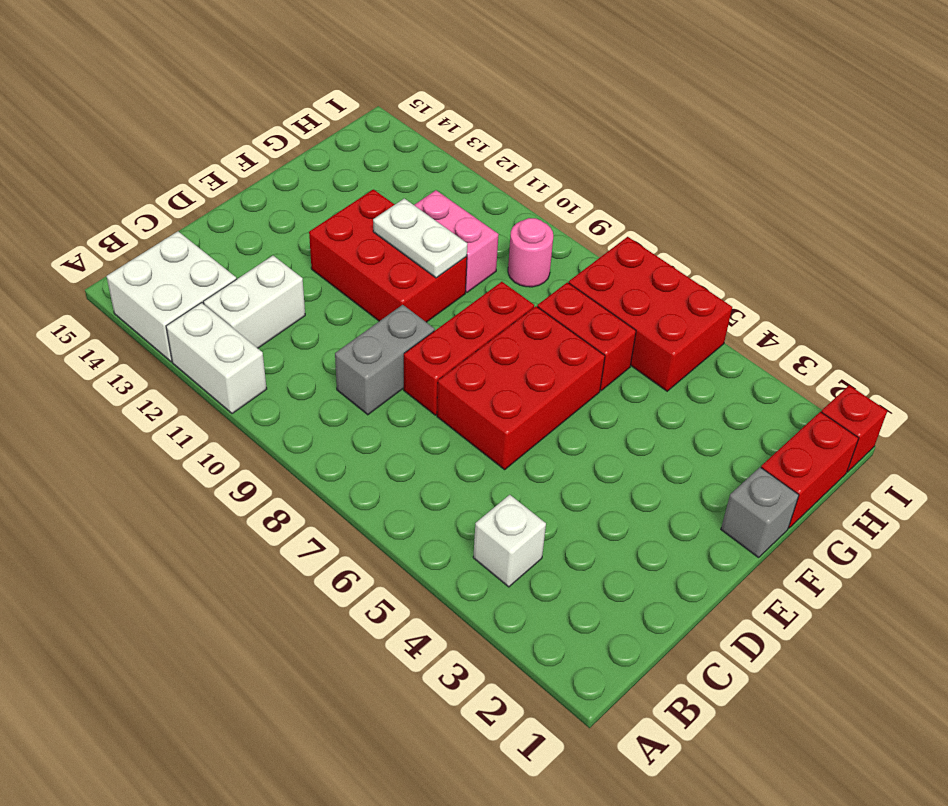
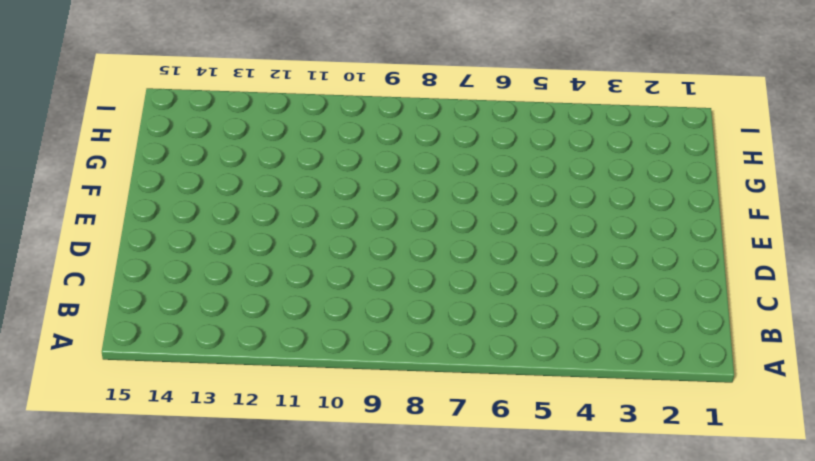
none -> white brick A11:A12 level 1
none -> white brick A13:B14 level 1
none -> white brick B4 level 1

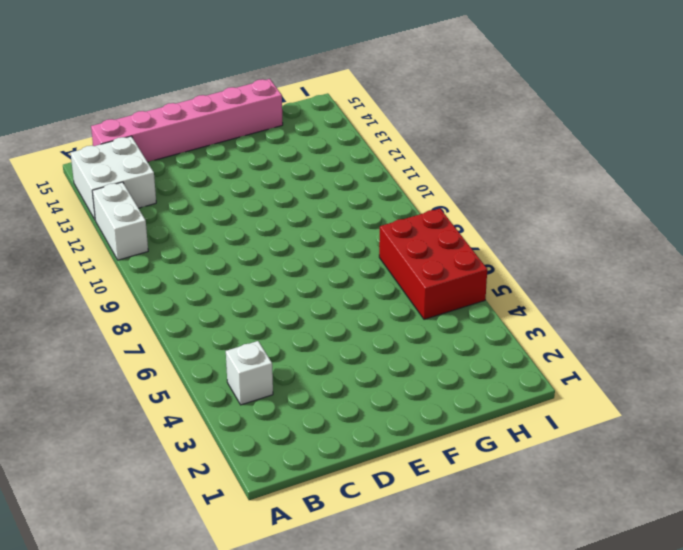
pink brick B15:G15 level 1 -> none
none -> white brick B12:C12 level 1
none -> grey brick C9:D9 level 1
none -> red brick D6:F7 level 1

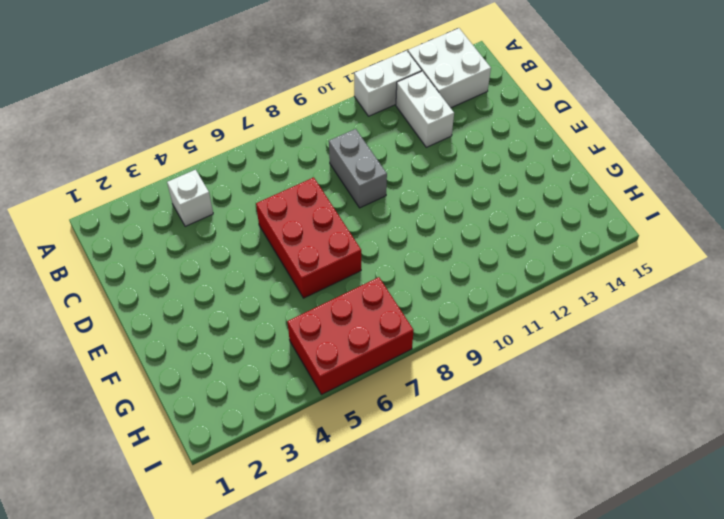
none -> red brick D8:F8 level 1
none -> red brick E10:F12 level 1
none -> grey brick F1 level 1

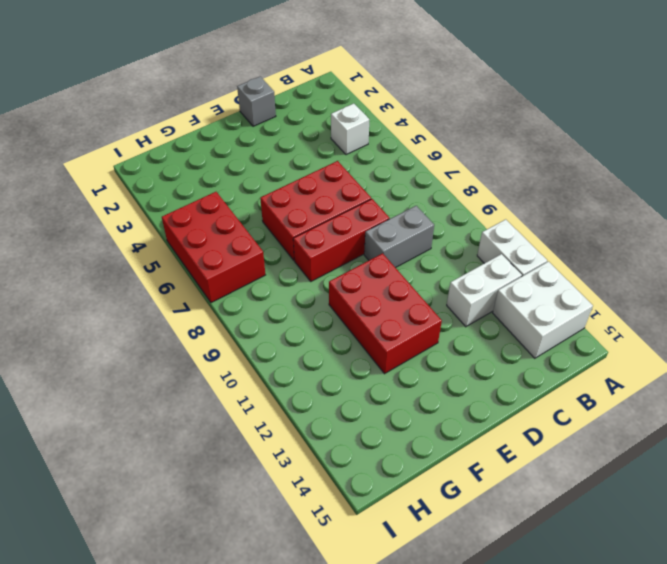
grey brick D1 level 1 -> grey brick F1 level 1
none -> red brick G1:H1 level 1
none -> red brick G6:G7 level 1
none -> pink brick G10:G11 level 1

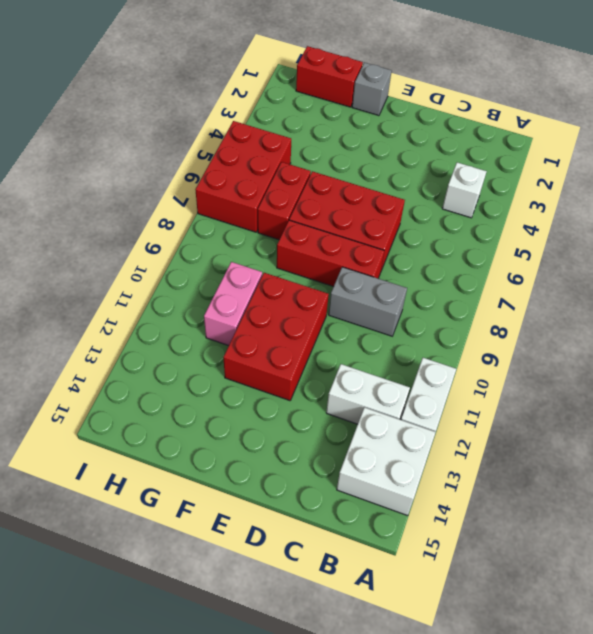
none -> pink round brick H9 level 1
none -> red brick I1 level 1
none -> white plate F10:F11 level 2

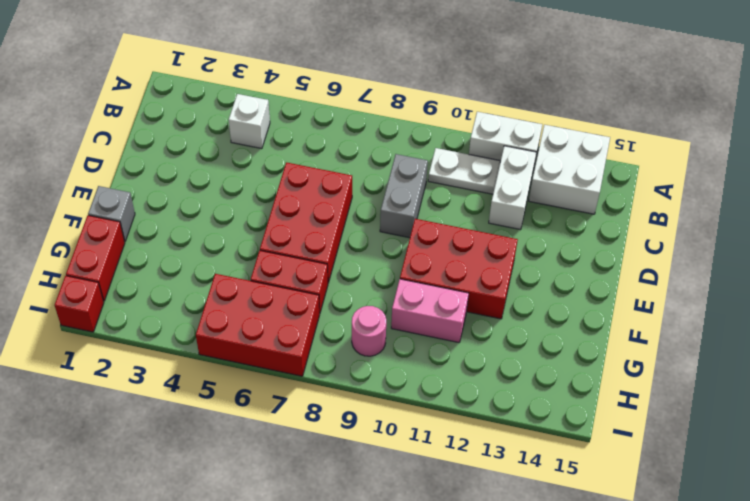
white plate B10:B11 level 1 -> white plate F10:F11 level 2
none -> red brick D8:F8 level 1

